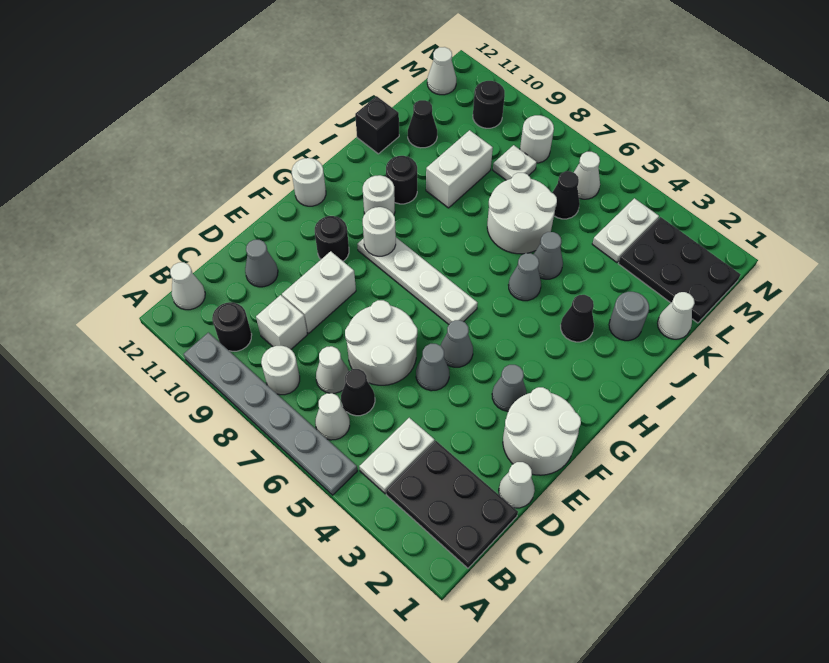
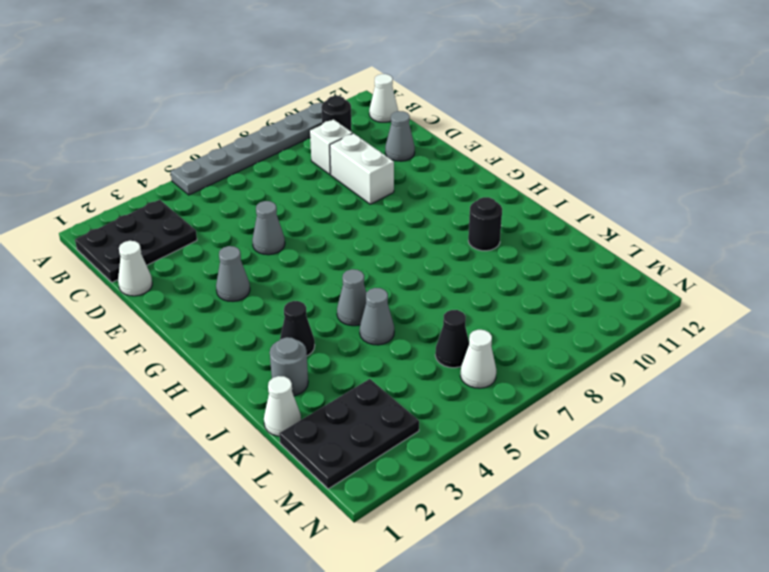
none -> white plate B4:C4 level 1
none -> white cone B6 level 1
none -> white round brick B8 level 1
none -> black cone C6 level 1

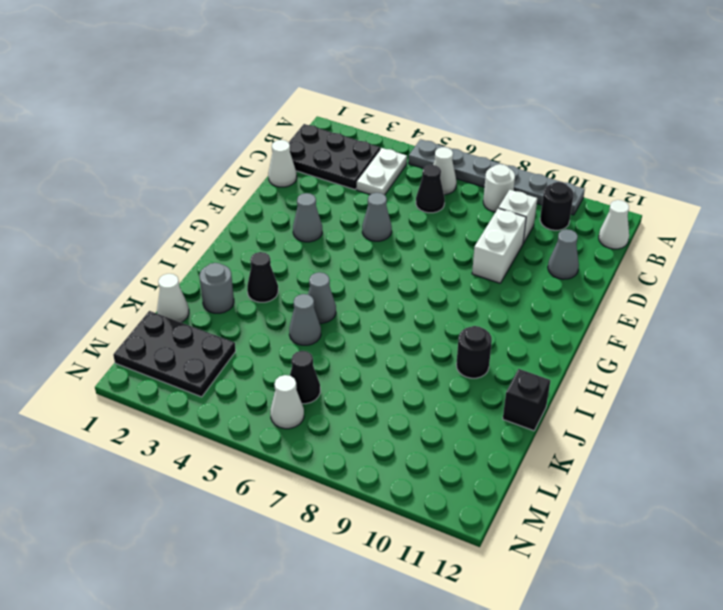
none -> white cone C7 level 1
none -> white round brick D6:E7 level 1
none -> white round brick E1:F2 level 1
none -> grey cone F5 level 1

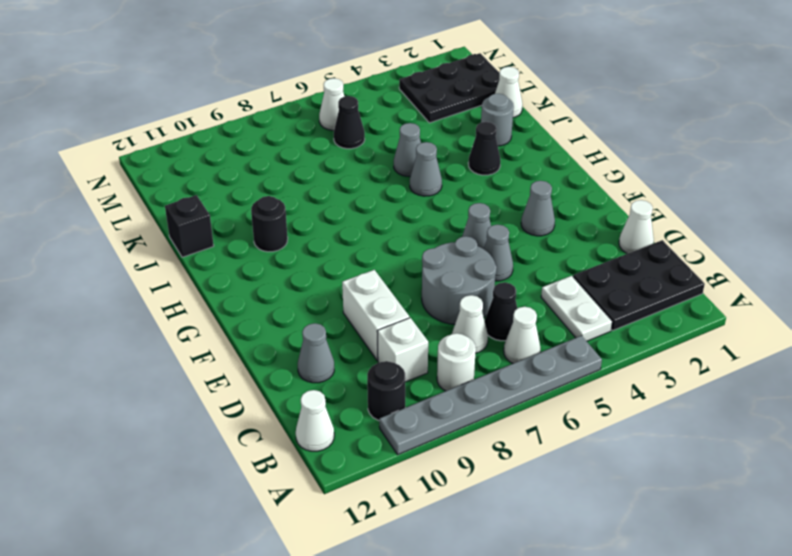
grey round brick D6:E7 level 1 -> white round brick D6:E7 level 1
none -> white round brick E1:F2 level 1
none -> black round brick F10 level 1
none -> white plate G6:G9 level 1
none -> white round brick G12 level 1

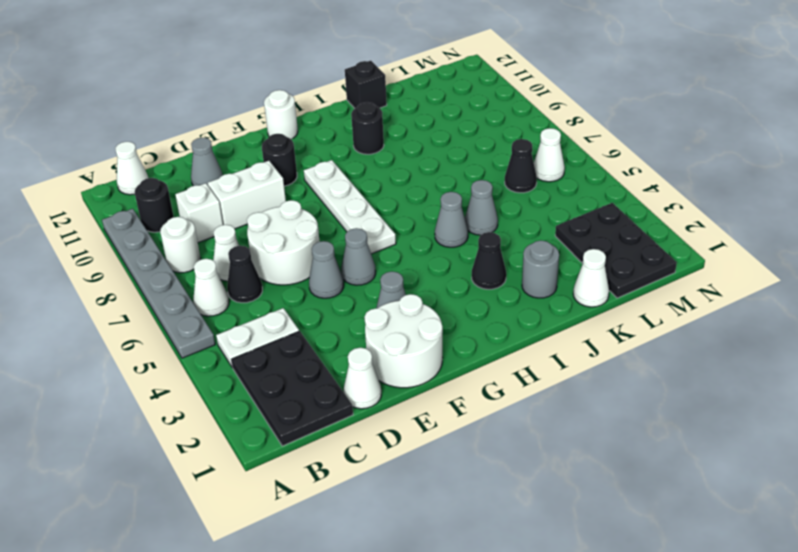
none -> white round brick H10 level 1
none -> white round brick J6:K7 level 1
none -> white brick J9:K9 level 1
none -> black cone K11 level 1

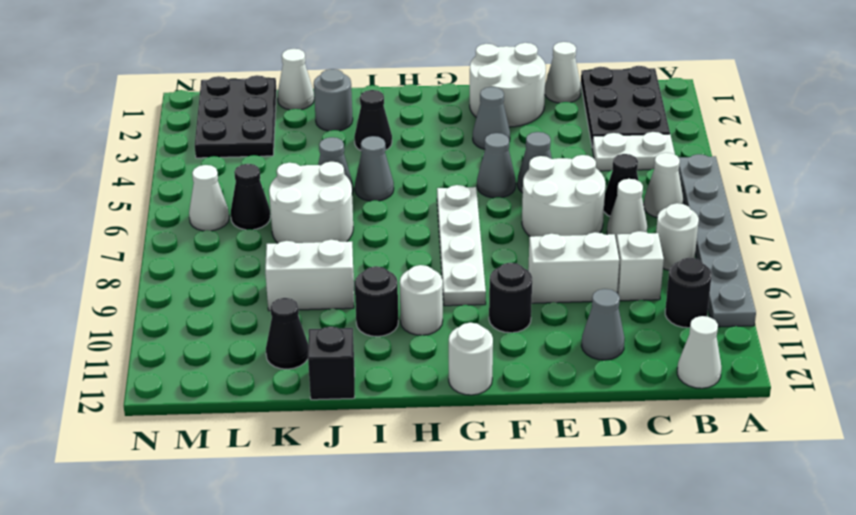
none -> white plate L4:M4 level 1
none -> white plate L8 level 1
none -> white round brick M8 level 1
none -> black round brick M10 level 1

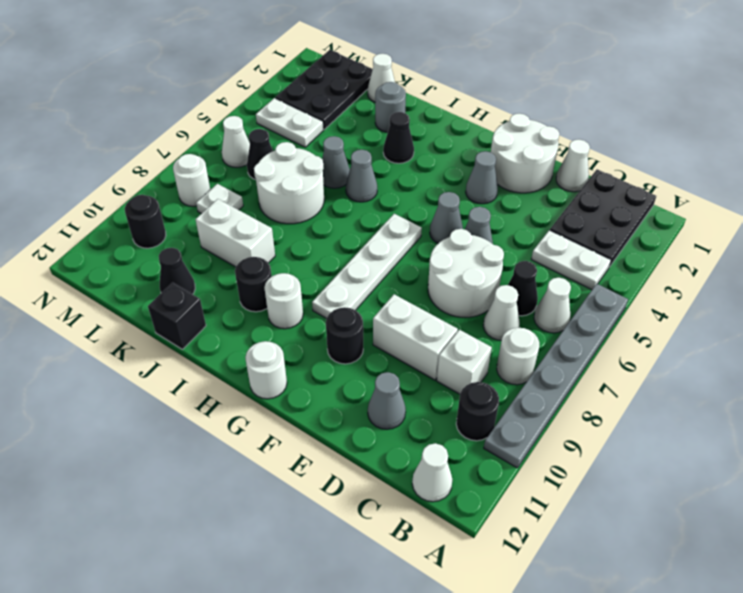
none -> white cone M12 level 1
none -> white round brick G9 level 2

